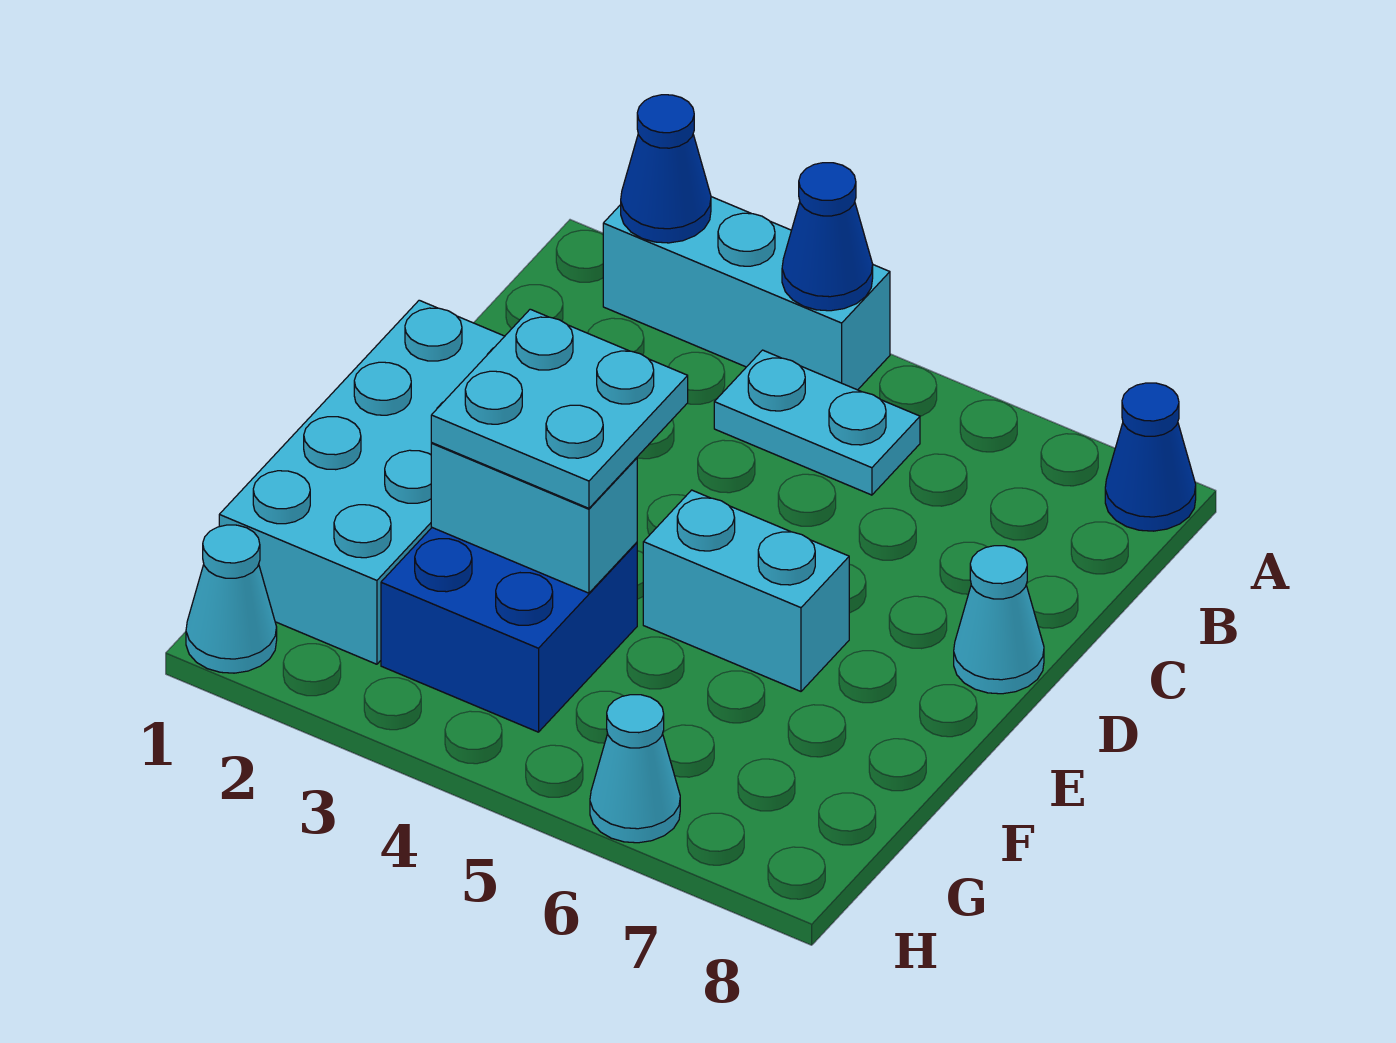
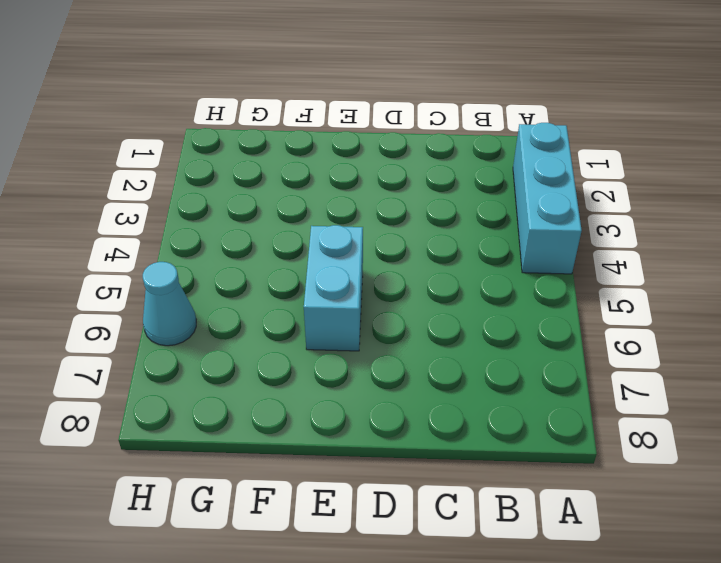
none -> blue cone A8 level 1
none -> cyan plate B4:B5 level 1
none -> cyan brick D1:G2 level 1

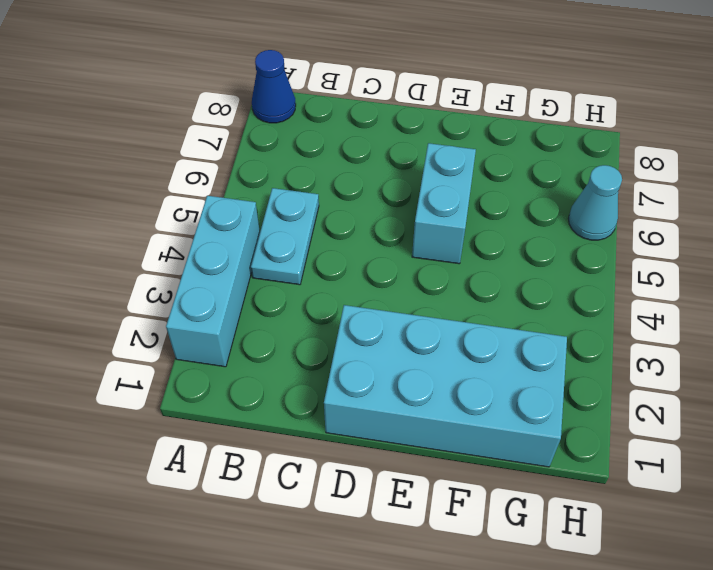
none -> cyan cone D8 level 1
none -> blue brick F3:G4 level 1
none -> cyan cone H1 level 1

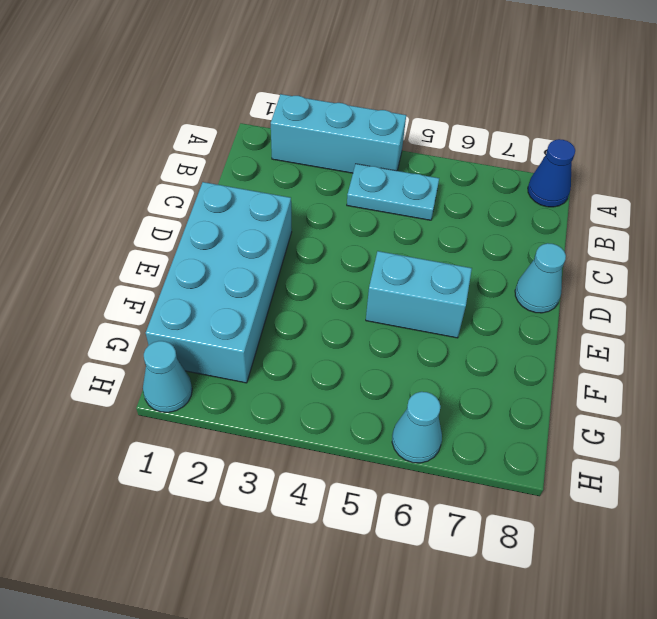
none -> blue brick F3:G4 level 1
none -> blue cone A2 level 2
none -> blue cone A4 level 2

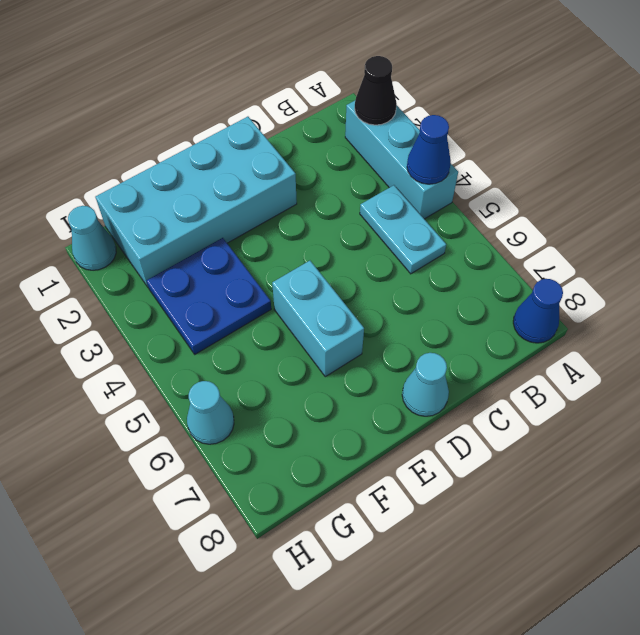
black cone A2 level 2 -> blue cone A2 level 2
blue plate F3:G4 level 1 -> blue brick F3:G4 level 1
none -> cyan brick F3:F4 level 2
none -> cyan plate E3:F4 level 3

